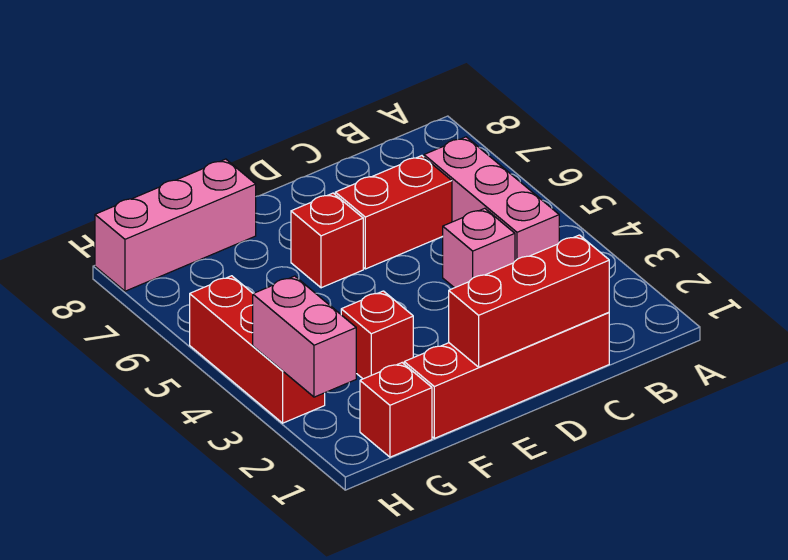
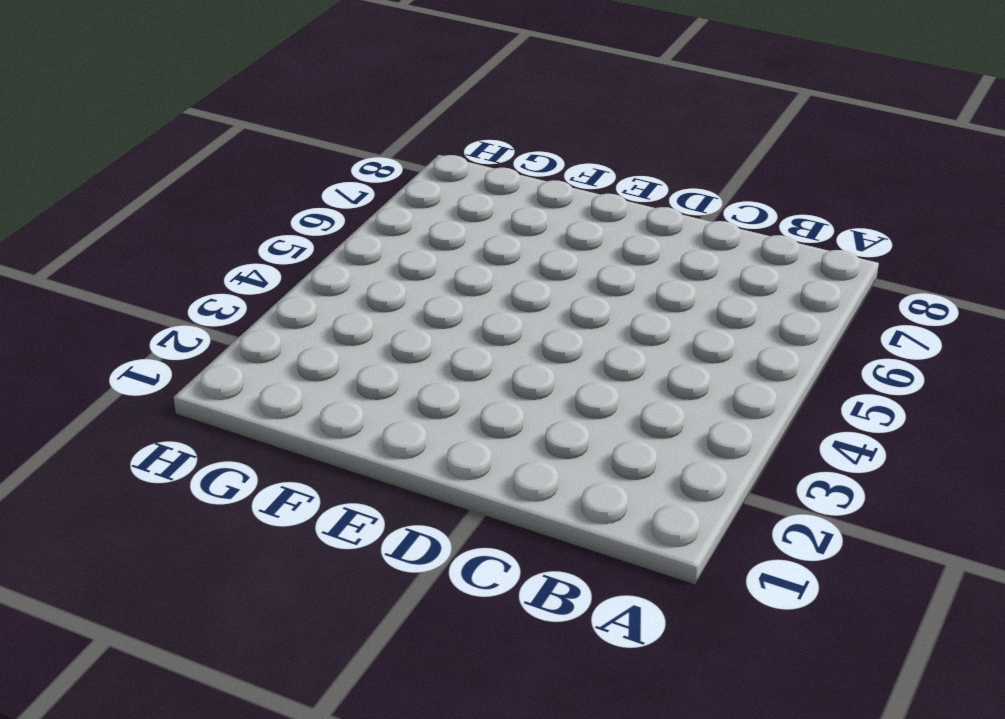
none -> pink brick B4:B6 level 1
none -> red brick C1:F1 level 1

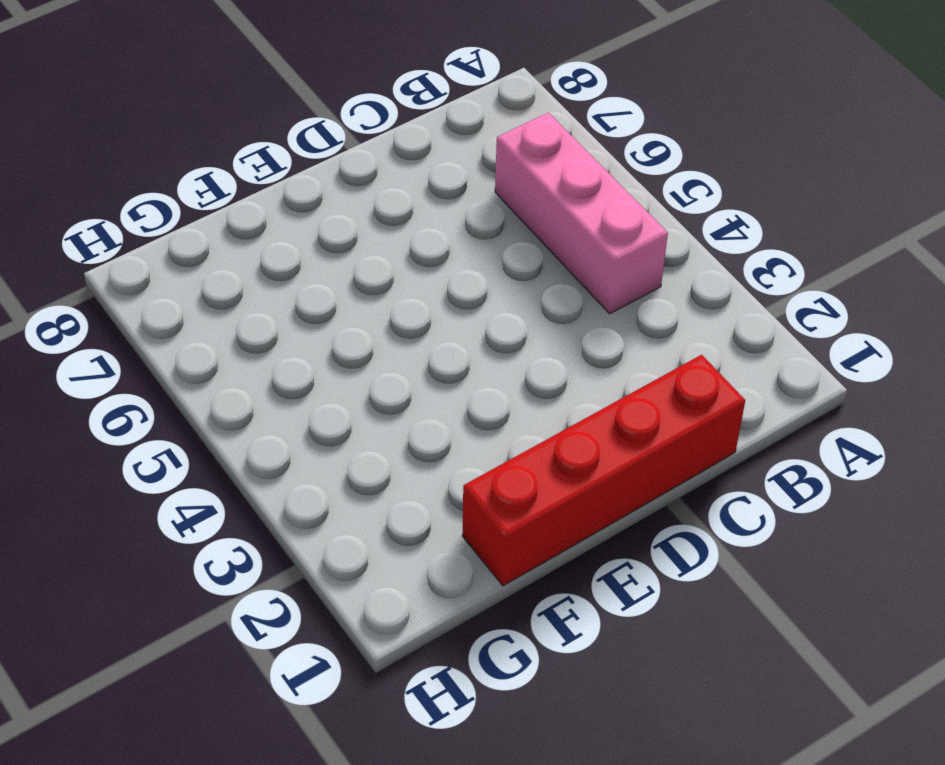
none -> pink brick C4 level 1
none -> red brick C6:D6 level 1

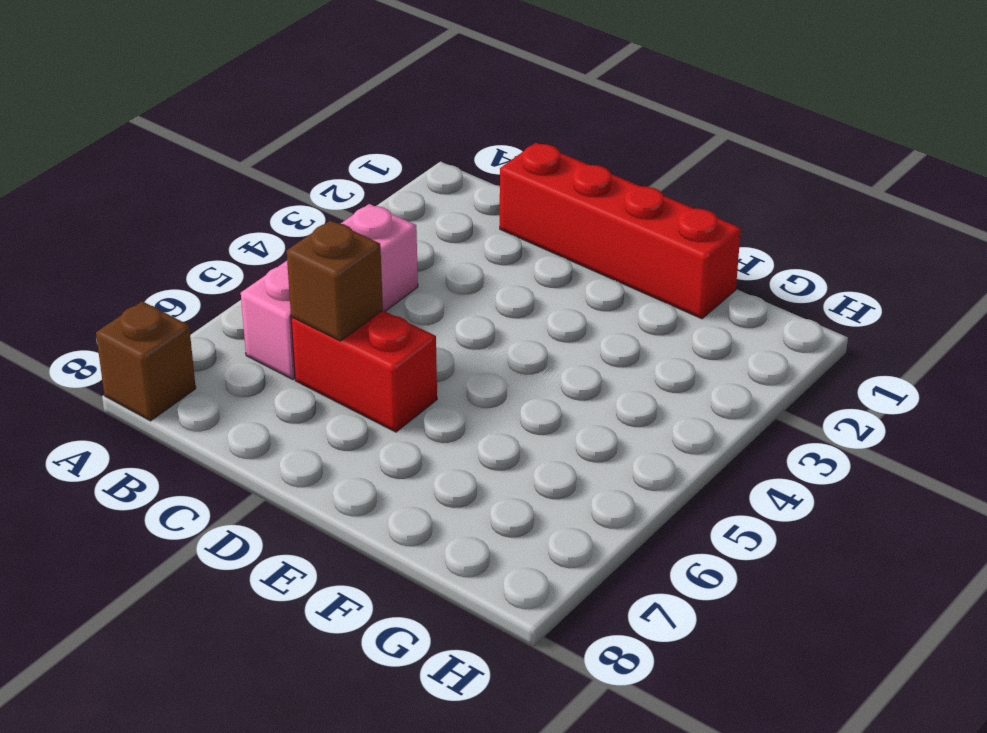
brown brick A8 level 1 -> none
brown brick C6 level 2 -> none
none -> pink brick C4 level 1
none -> red brick E6 level 1

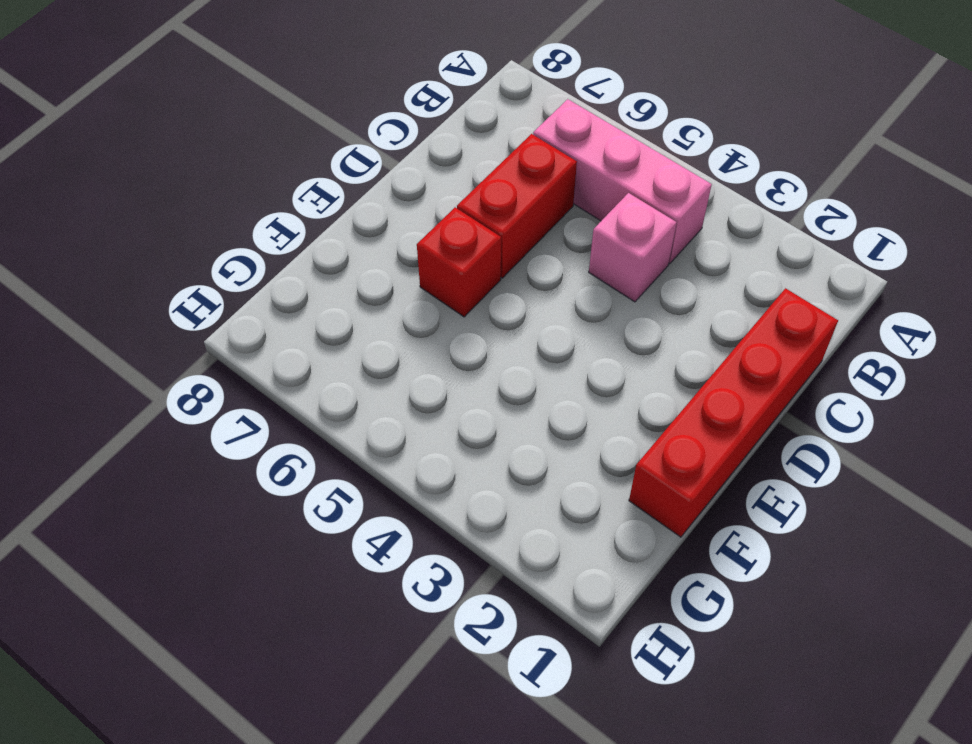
none -> red brick F3 level 1
none -> pink brick F8:H8 level 1

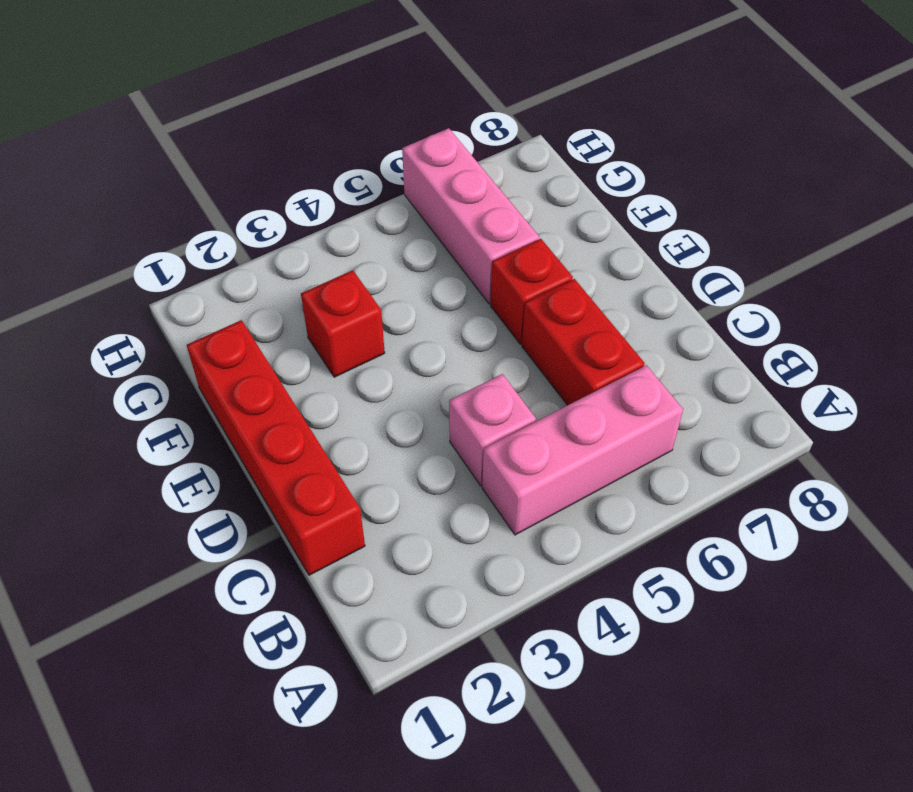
pink brick F6:H6 level 1 -> pink brick F8:H8 level 1
none -> red brick G1 level 1
none -> red brick H3:H5 level 1

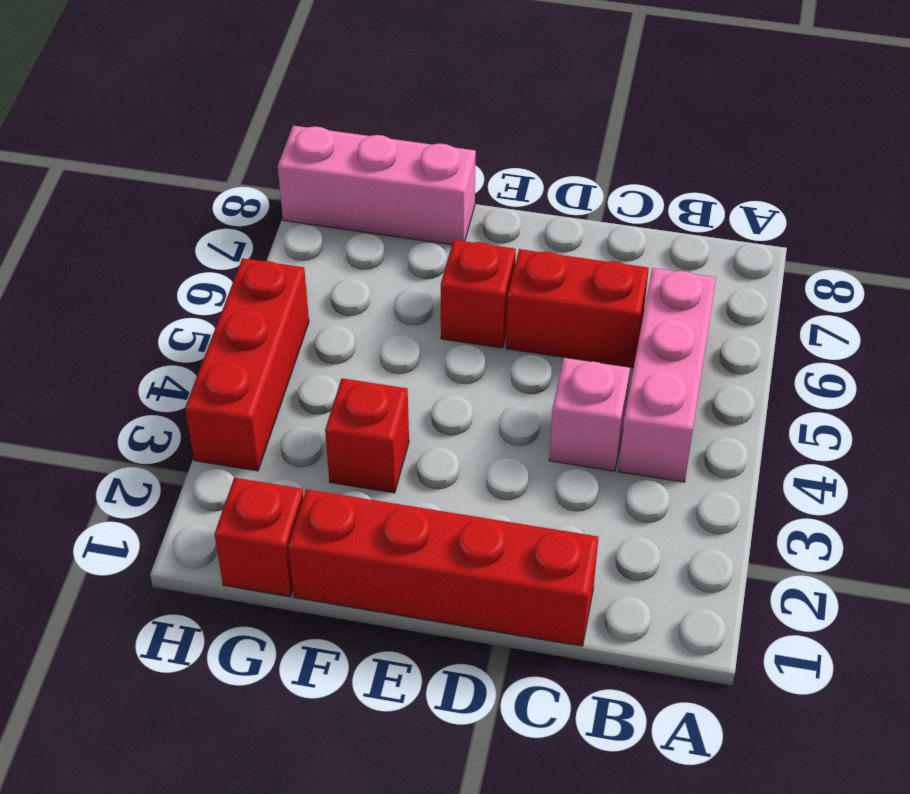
none -> red brick C1:E1 level 2
none -> pink brick H2:H3 level 2

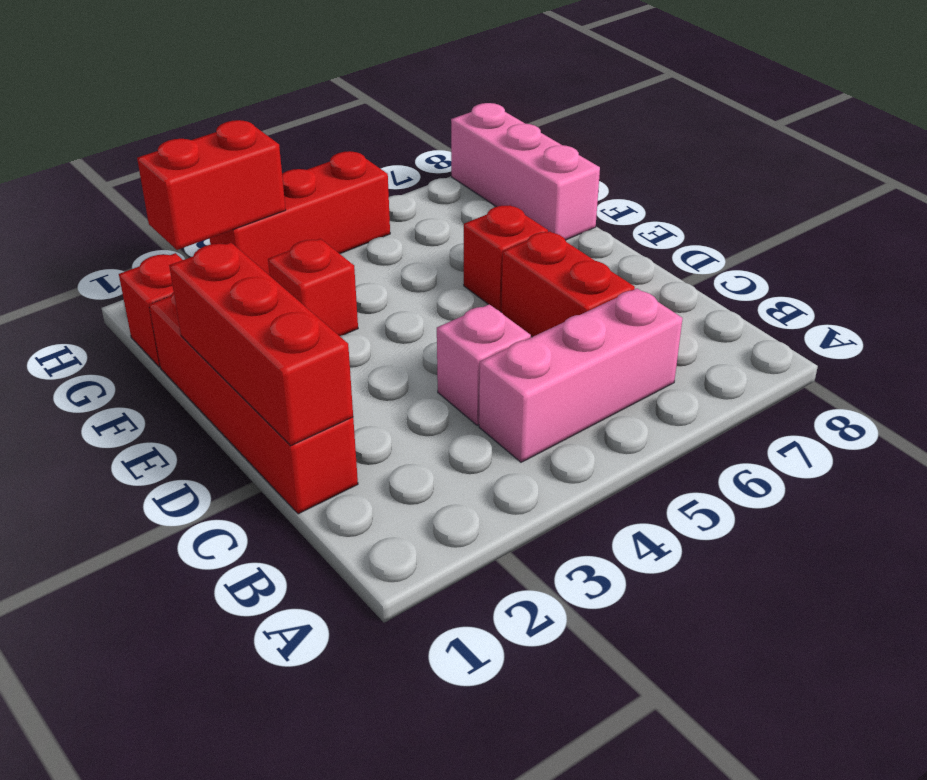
red brick H2:H3 level 2 -> pink brick H2:H3 level 2

